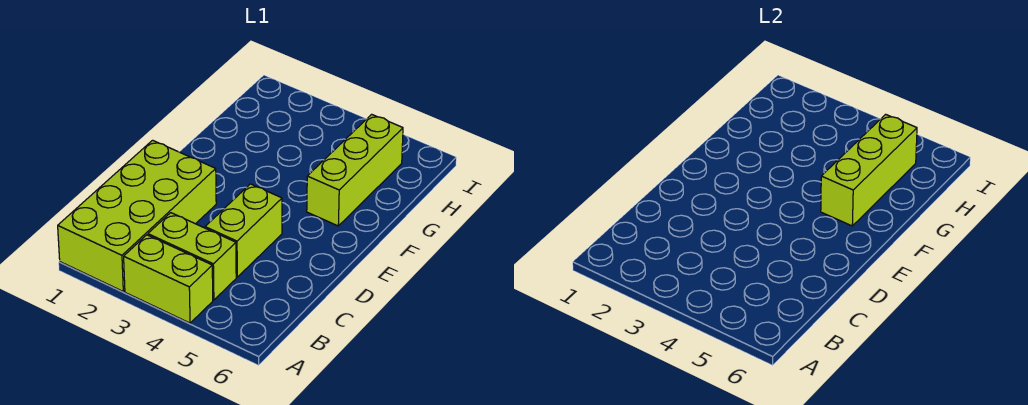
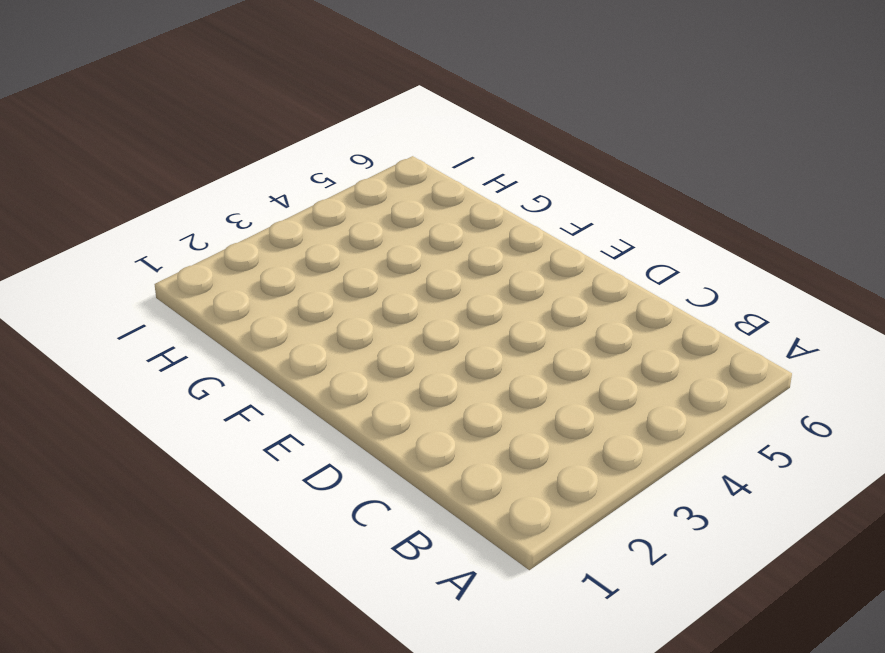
none -> lime brick A1:D2 level 1
none -> lime brick A3:A4 level 1

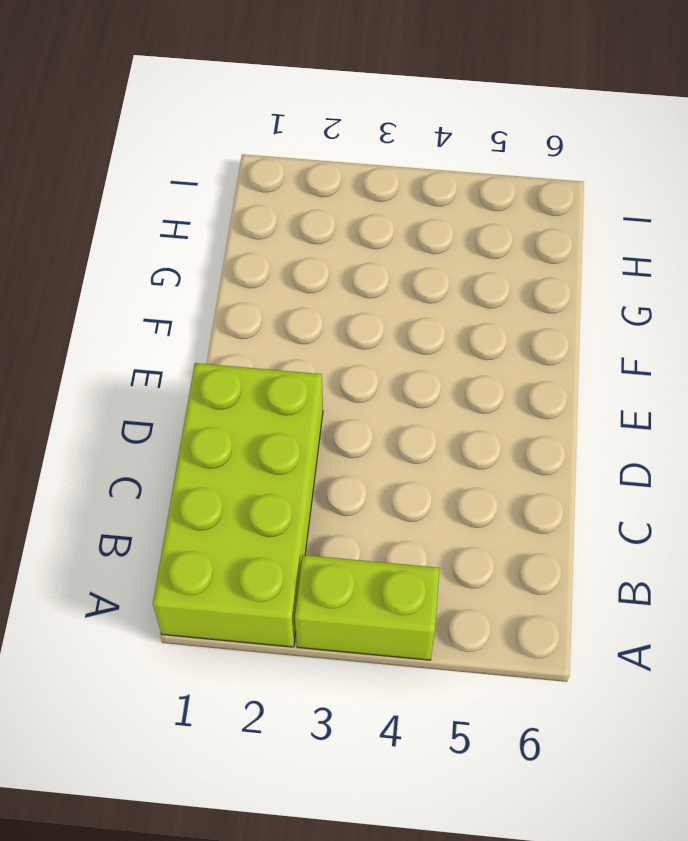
none -> lime brick B3:B4 level 1
none -> lime brick C4:D4 level 1

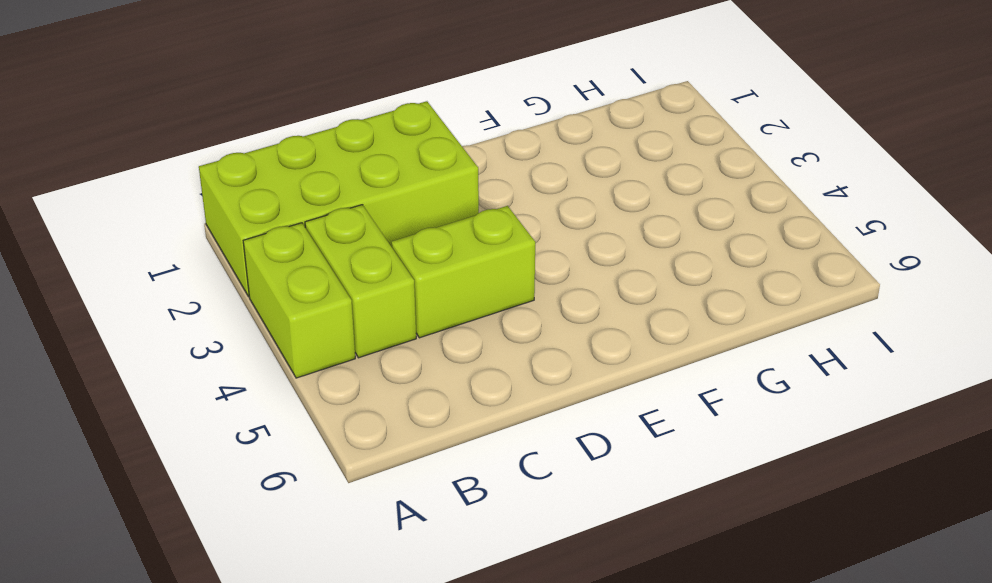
none -> lime brick F5:H5 level 1
none -> lime brick F5:H5 level 2

